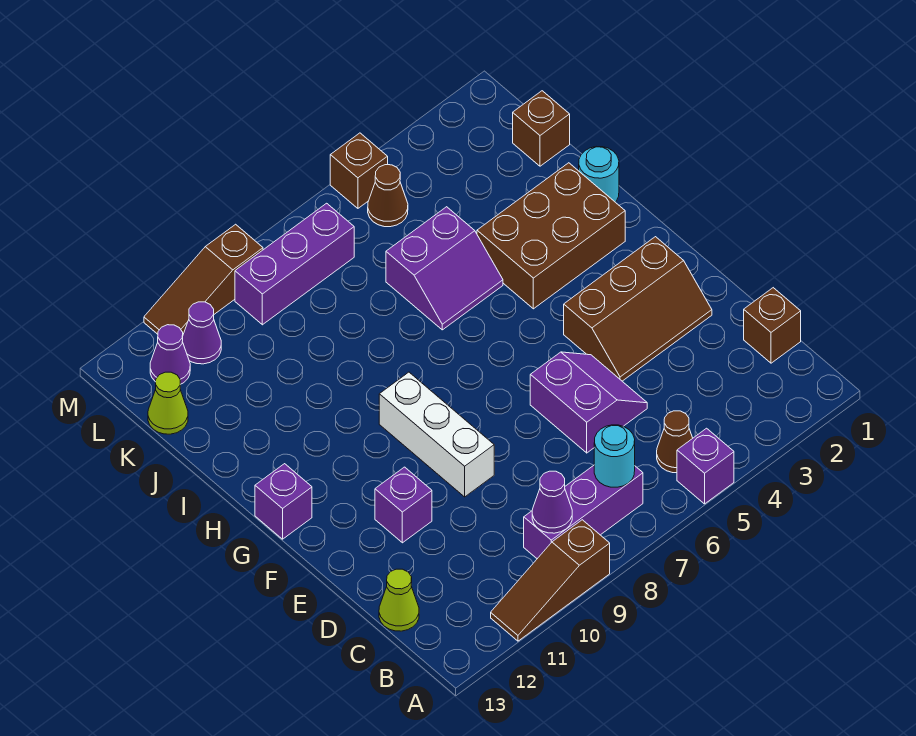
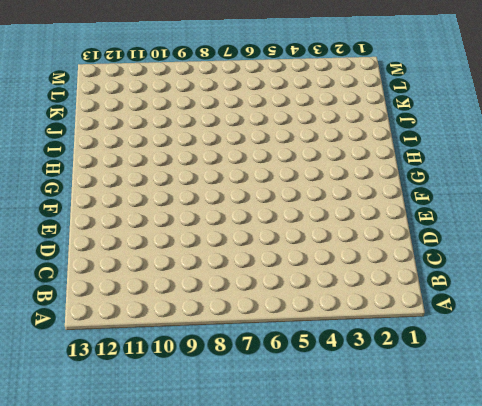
none -> purple brick A5 level 1
none -> brown slope A9:A11 level 1 top 9
none -> brown cone B5 level 1

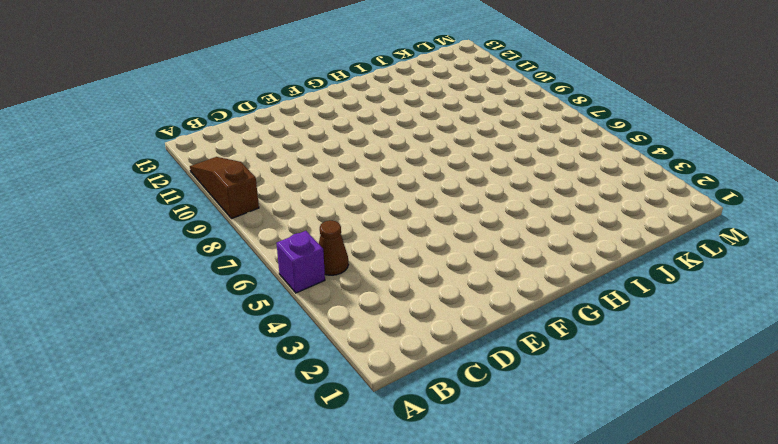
none -> purple brick B7:B9 level 1
none -> brown brick C1 level 1
none -> lime cone C13 level 1

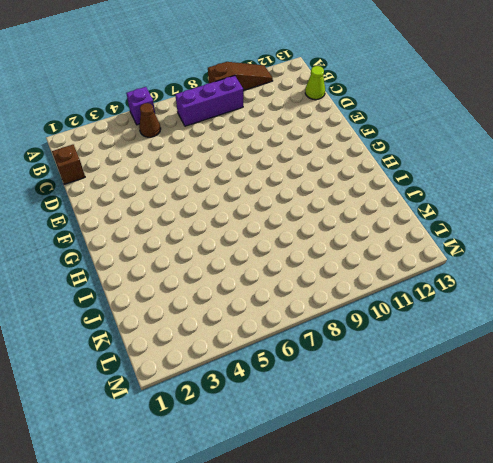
none -> purple slope D5:E6 level 1 top 6
none -> brown slope E2:F4 level 1 top F
none -> white brick E9:G9 level 1

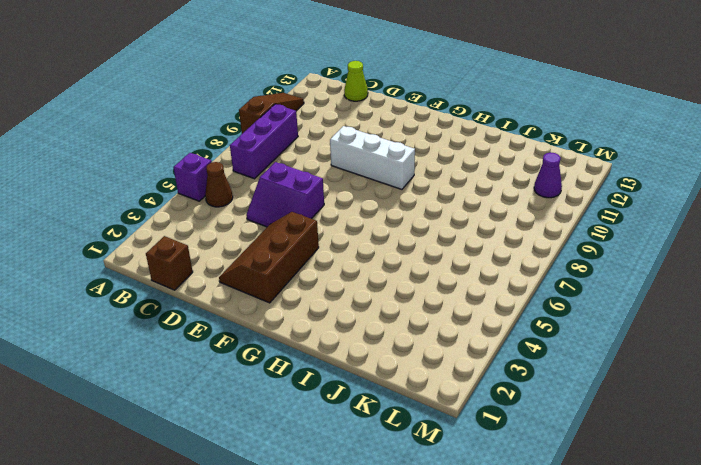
none -> purple brick E11 level 1
none -> purple brick G13 level 1
none -> brown brick H2:I4 level 1

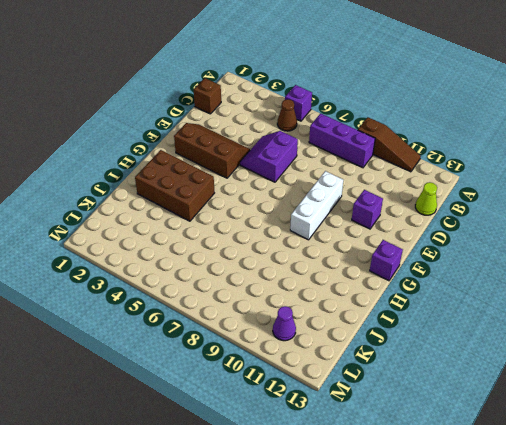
none -> cyan round brick I1 level 1
none -> purple slope I5:J6 level 1 top J
none -> brown brick K1 level 1

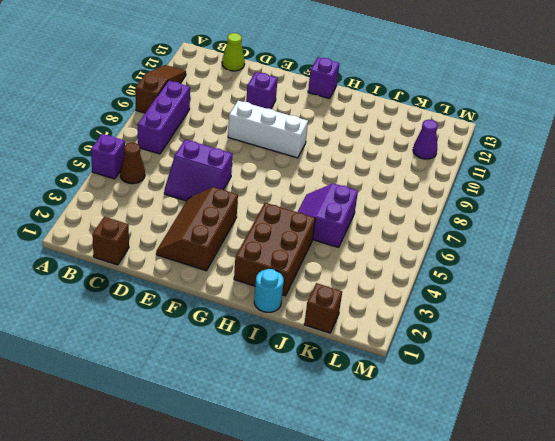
none -> lime cone K13 level 1
none -> brown cone L5 level 1
none -> purple brick L7:L9 level 1

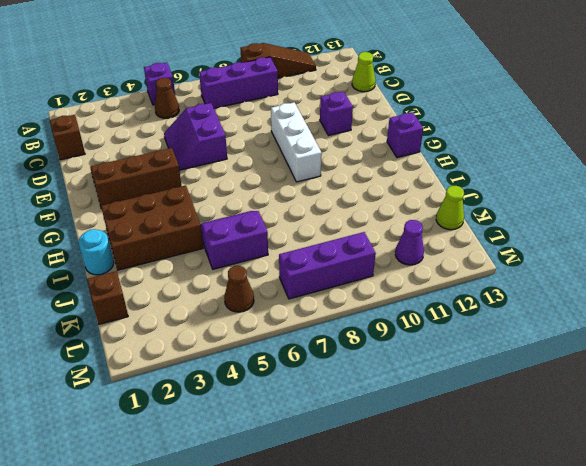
none -> purple cone L12 level 1
none -> brown brick M5 level 1
none -> brown slope M9:M11 level 1 top 9

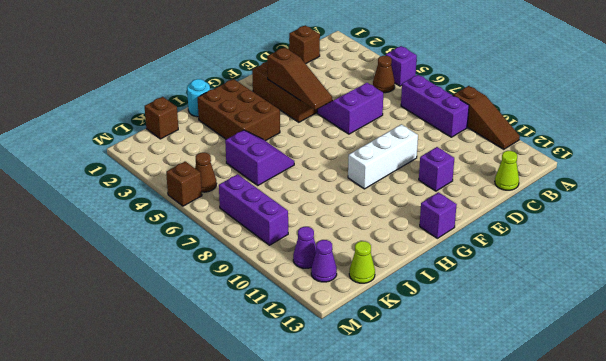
brown slope F3:F5 level 2 top 3 -> brown slope M9:M11 level 1 top 9
none -> cyan round brick B7 level 2
none -> purple cone B9 level 2

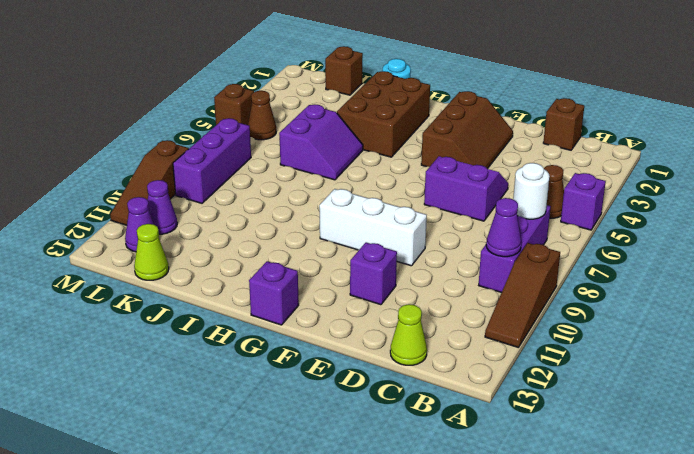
white round brick B7 level 2 -> cyan round brick B7 level 2

